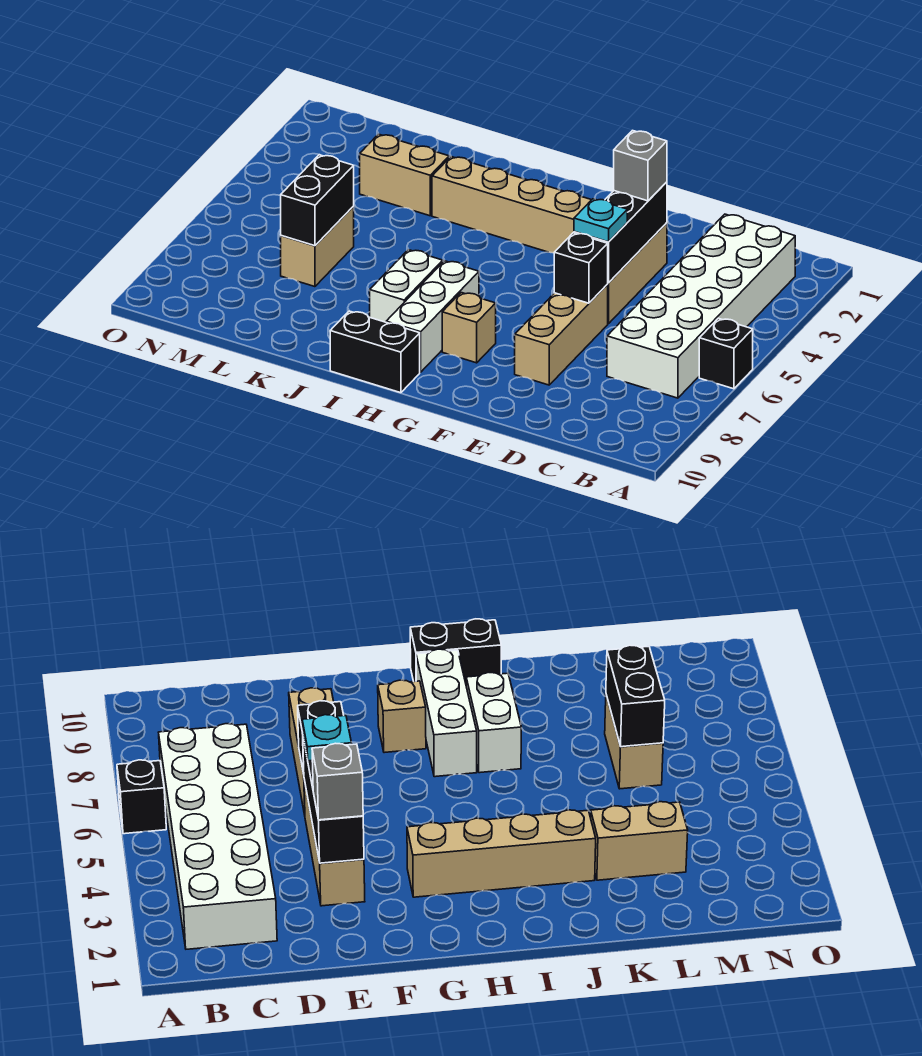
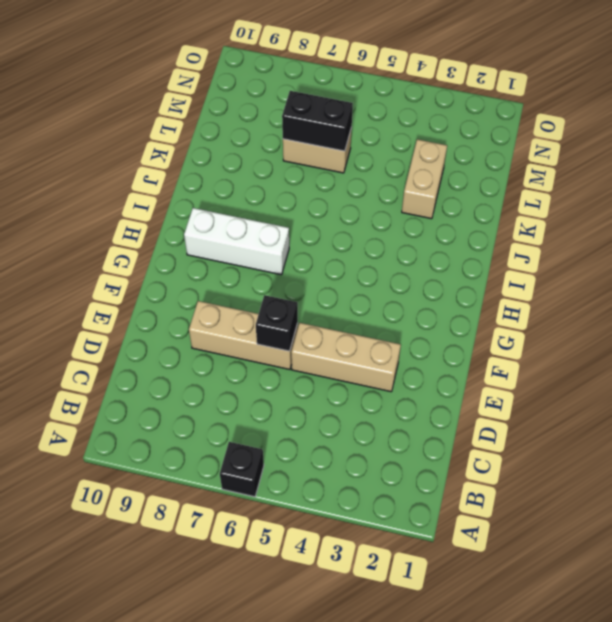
none -> white brick B2:C7 level 1
none -> tan brick G3:J3 level 1
none -> tan brick G8 level 1

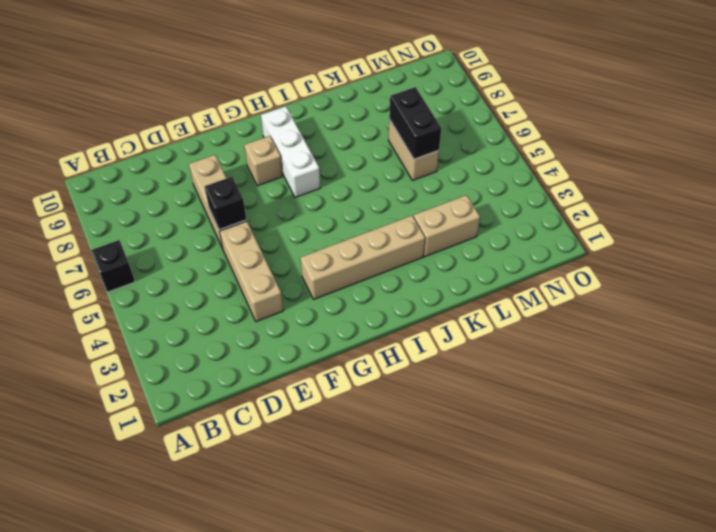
none -> white brick B2:C7 level 1
none -> black brick H10:I10 level 1
none -> white brick I7:I8 level 1

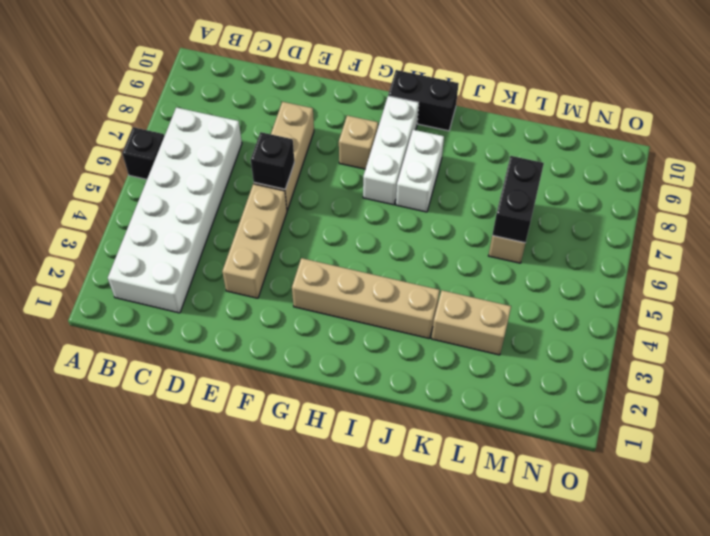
none -> black brick E3:E5 level 2
none -> grey brick E3 level 3
none -> cyan plate E5 level 3

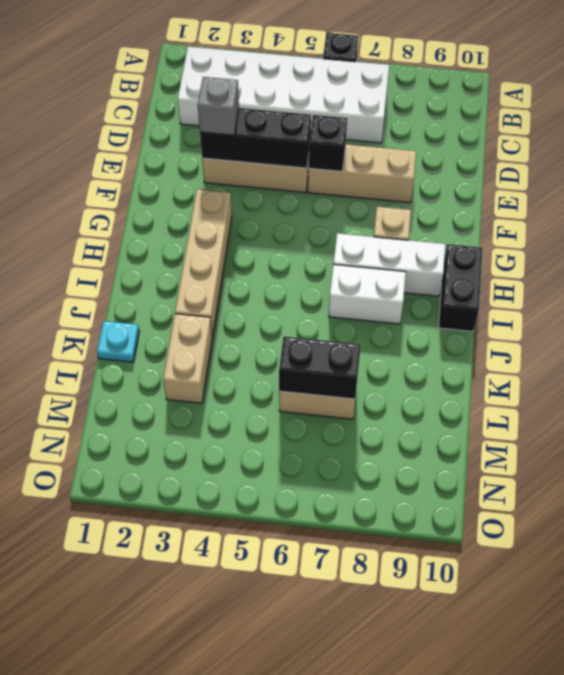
cyan plate K1 level 1 -> cyan plate E5 level 3

